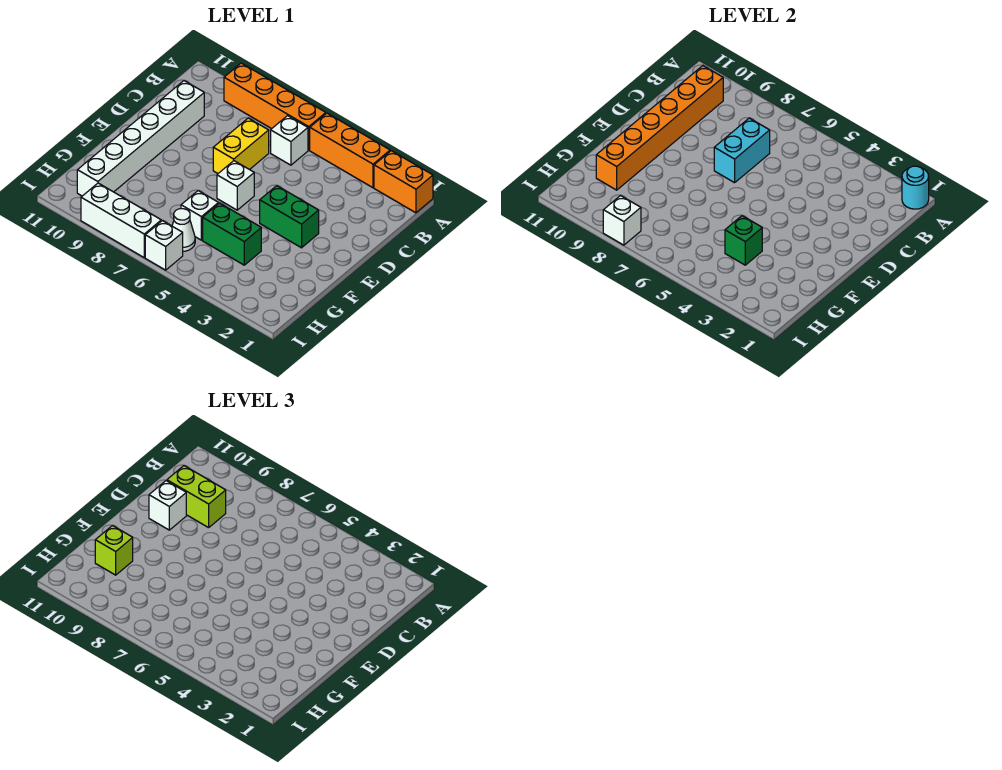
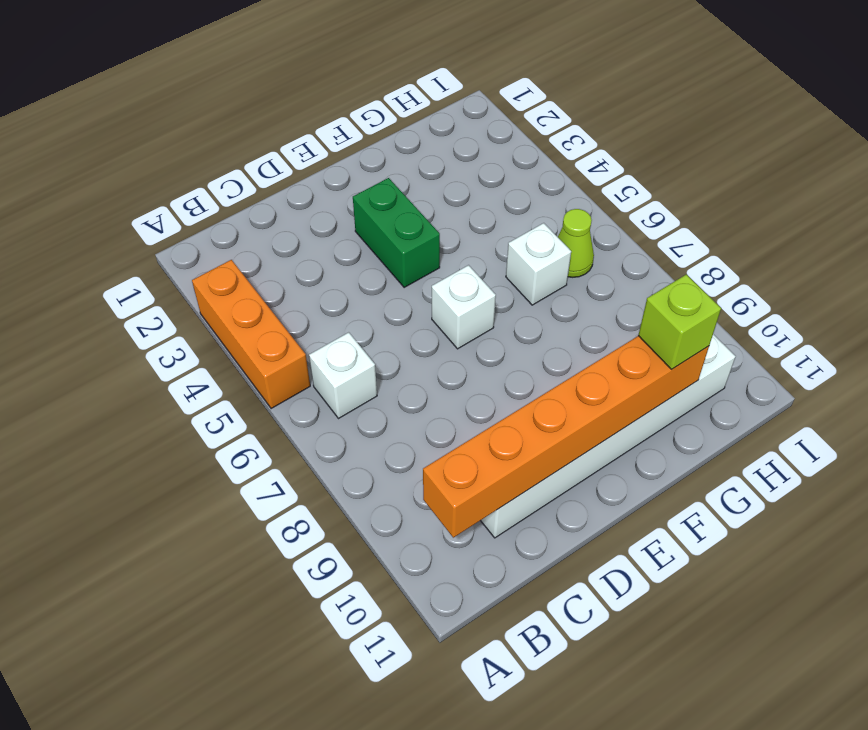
lime cone H6 level 1 -> white cone H6 level 1
none -> orange brick A1:A2 level 1
none -> orange brick A6:A9 level 1
none -> yellow brick C7:D7 level 1

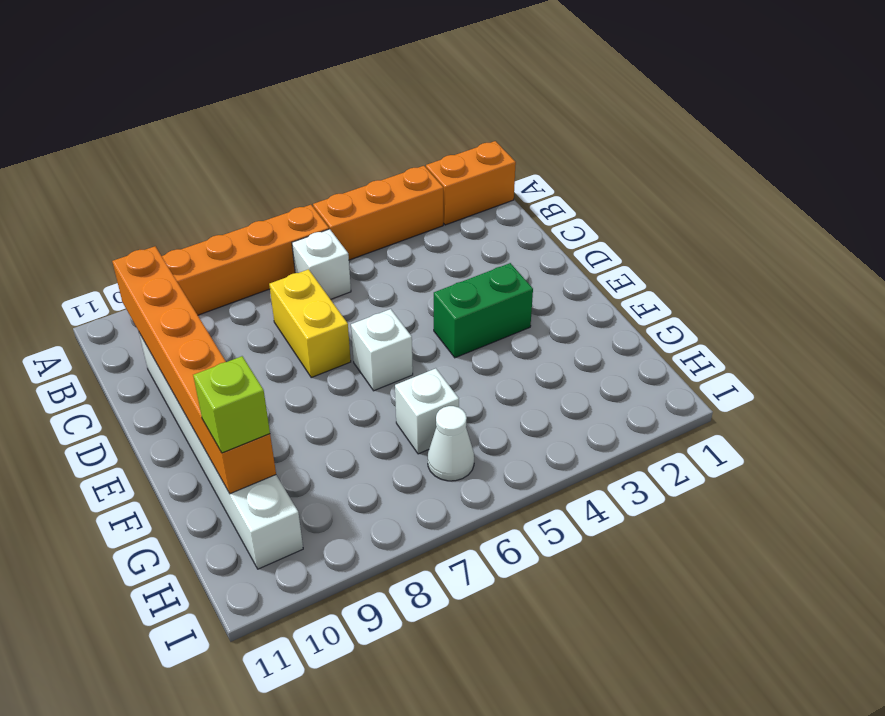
none -> green brick G4:G5 level 1
none -> white brick I6 level 1
none -> white brick I7:I9 level 1

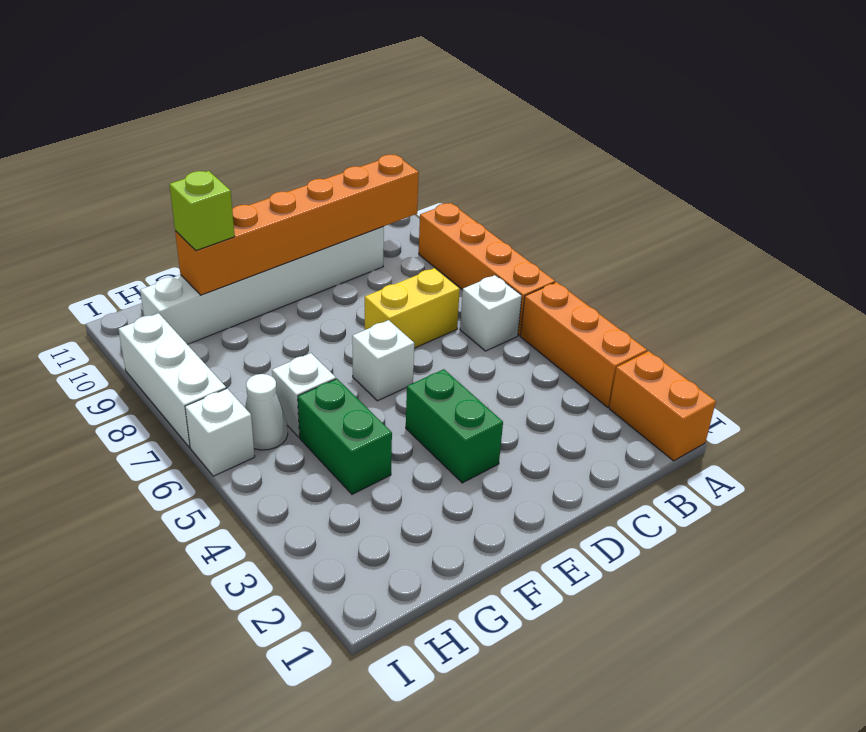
none -> cyan round brick A1 level 2
none -> cyan brick C7:D7 level 2
none -> green brick G4 level 2

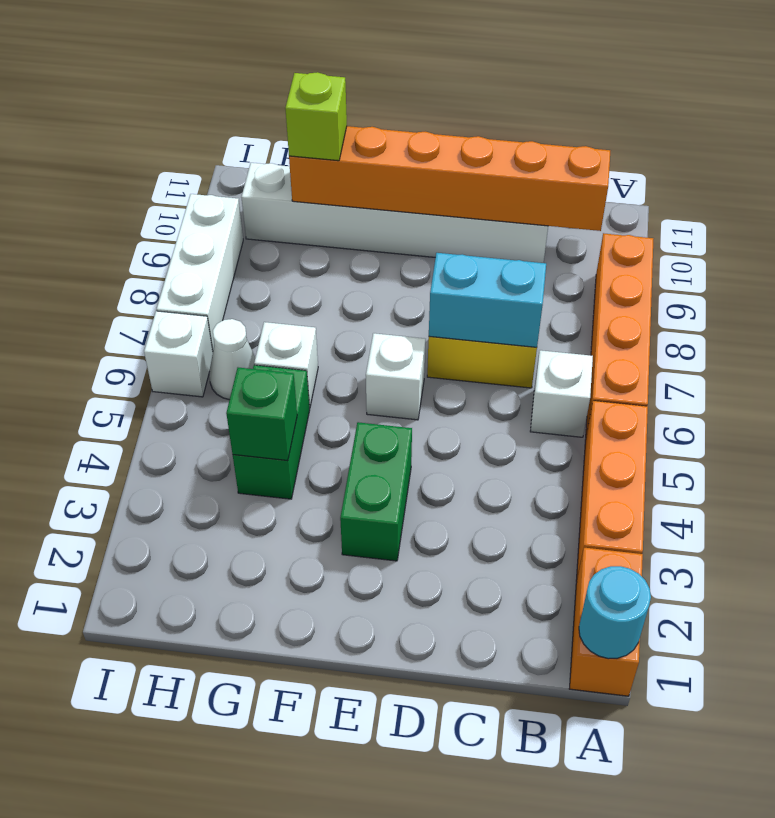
none -> white brick I8 level 2
none -> lime brick C9:C10 level 3
none -> white brick D10 level 3

